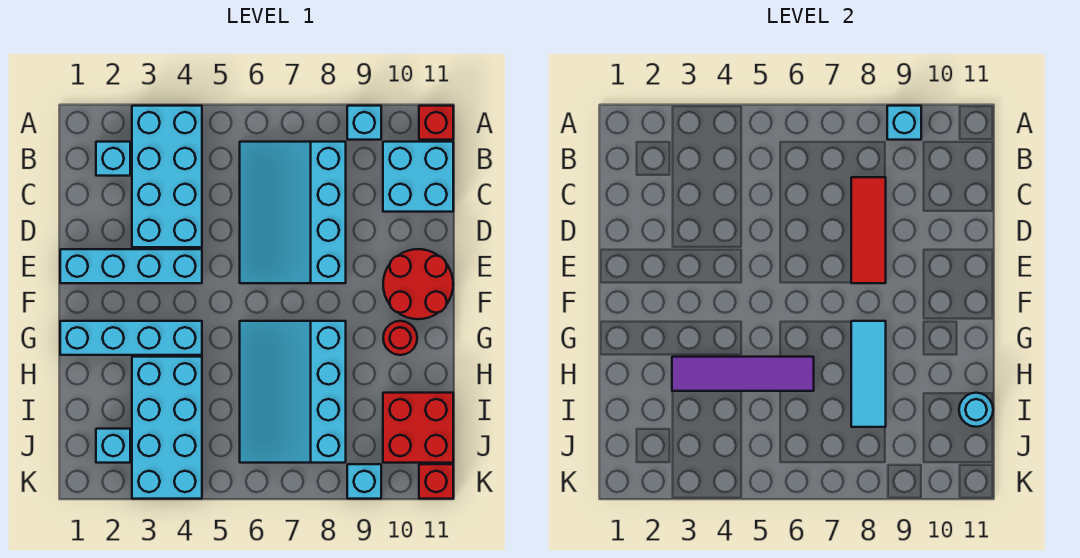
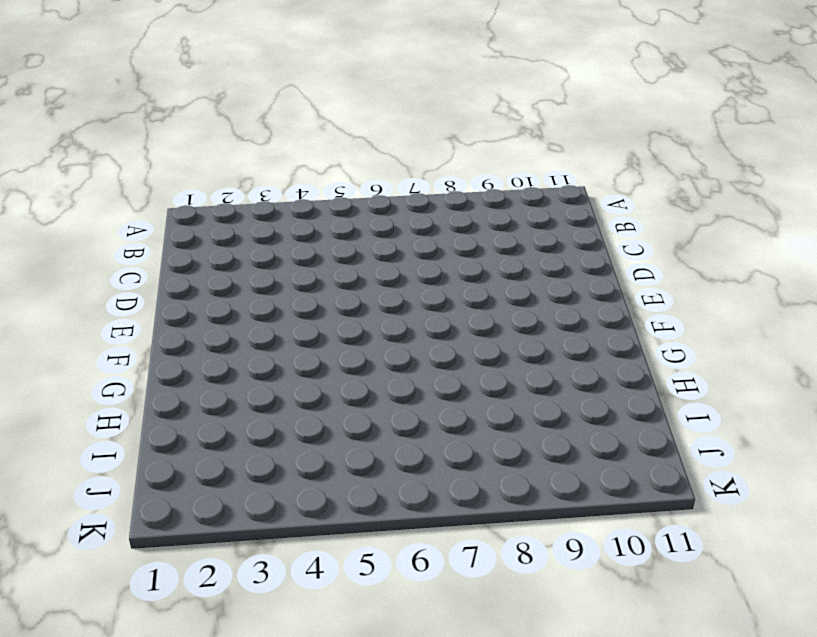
none -> cyan brick A3:D4 level 1
none -> cyan brick A9 level 1
none -> red brick A11 level 1

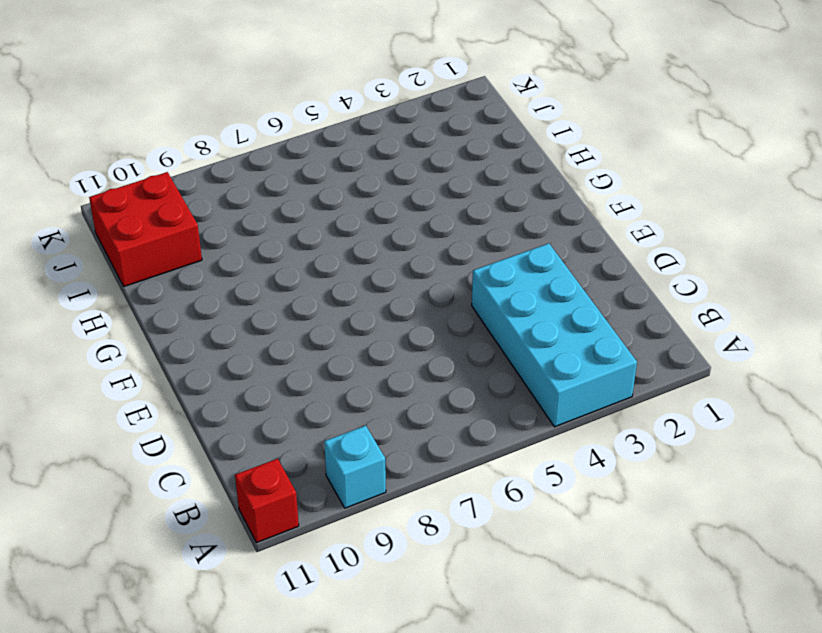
none -> cyan brick B2 level 1
none -> cyan slope B6:E8 level 1 top 8
none -> cyan brick B10:C11 level 1

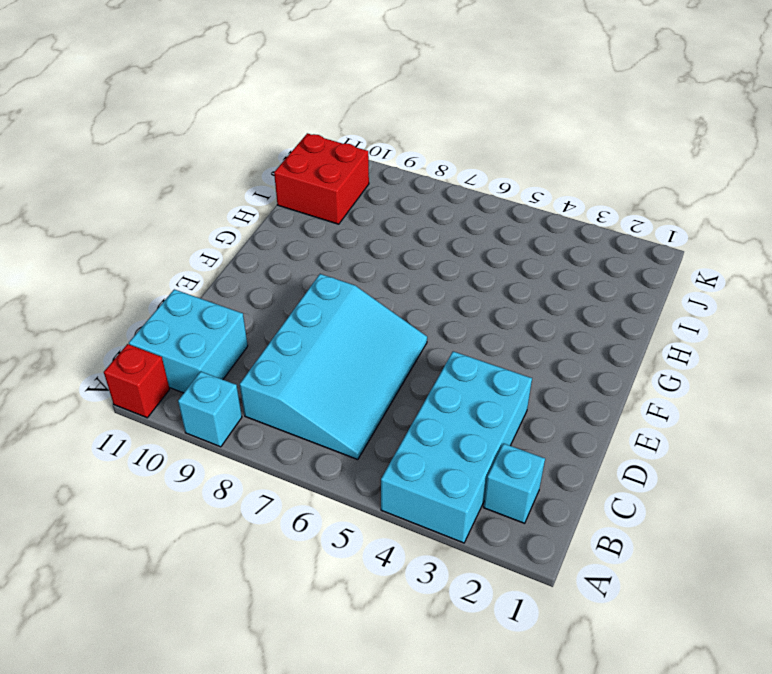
none -> cyan brick E1:E4 level 1
none -> red round brick E10:F11 level 1
none -> cyan brick G1:G4 level 1

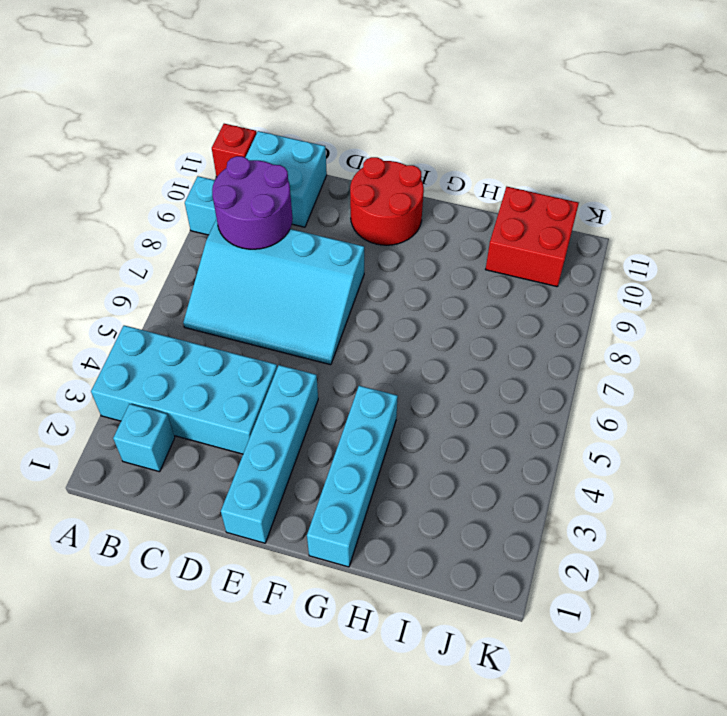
purple round brick B8:C9 level 2 -> red tile C8:E8 level 2
none -> cyan slope G6:J8 level 1 top 8
none -> red round brick G10 level 1
none -> cyan brick H3:K4 level 1

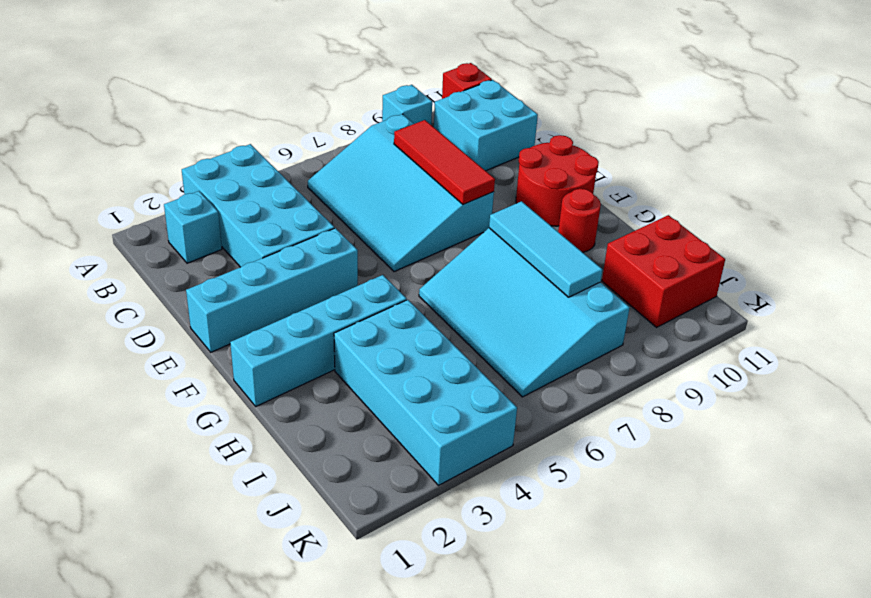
none -> cyan brick J2 level 1
none -> cyan brick K9 level 1
none -> red brick K11 level 1

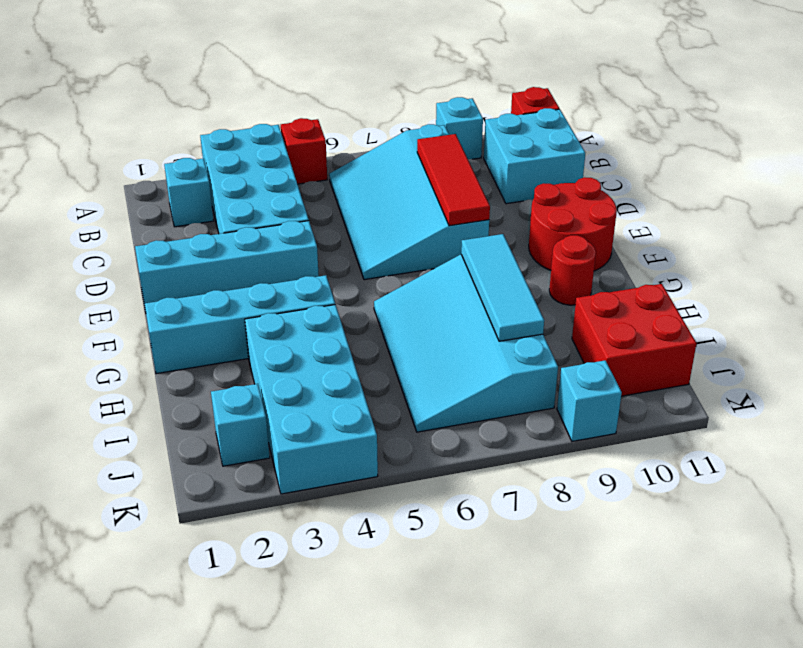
red brick A5 level 1 -> red brick K11 level 1
none -> cyan brick A9 level 2
none -> purple tile H3:H6 level 2
none -> cyan round brick I11 level 2

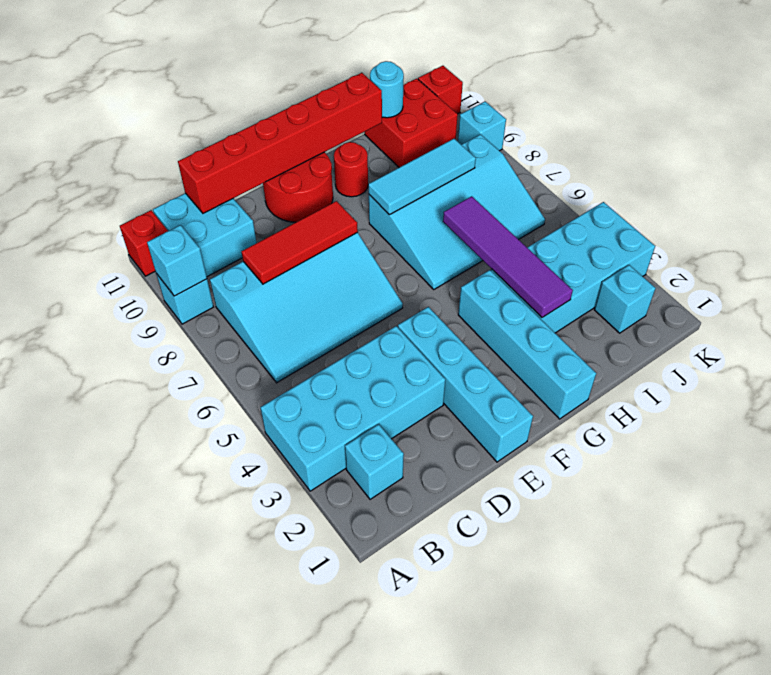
red brick C11:H11 level 2 -> none

